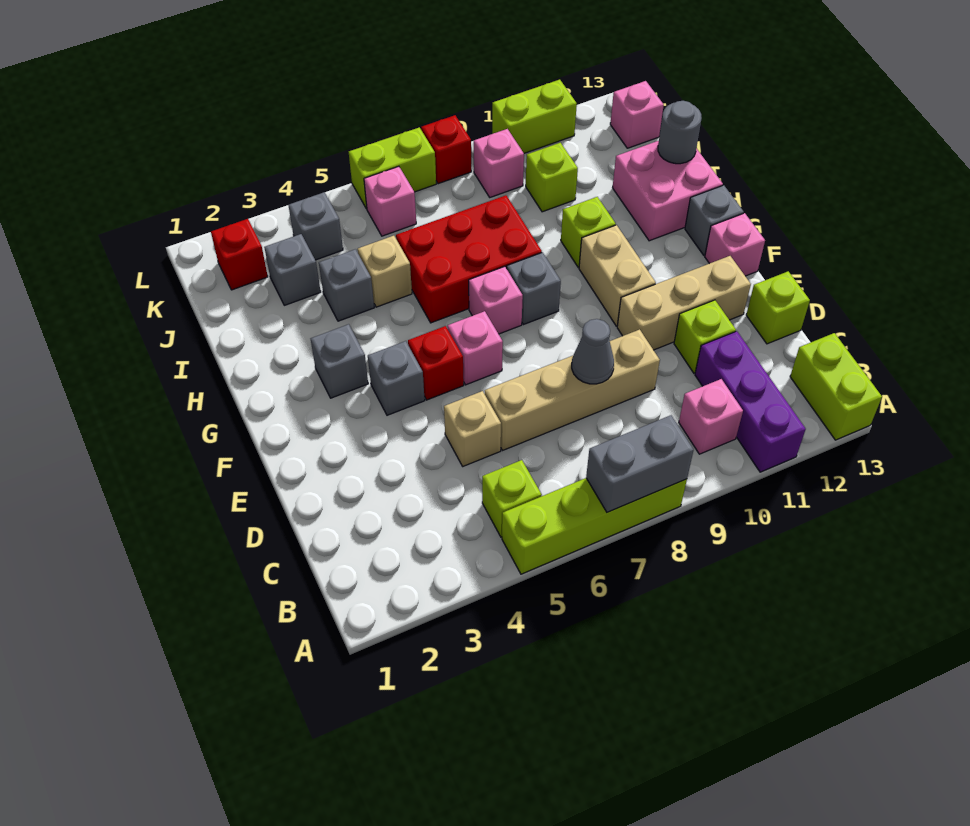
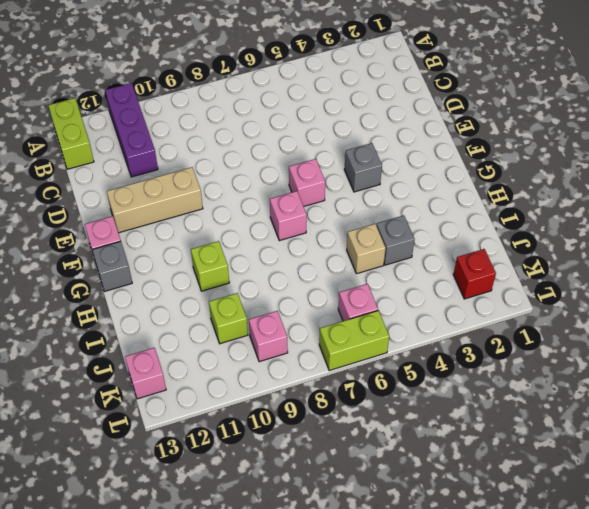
none -> lime brick A5:A8 level 1
none -> lime brick B5 level 1
none -> pink brick B10 level 1
none -> tan brick D5 level 1

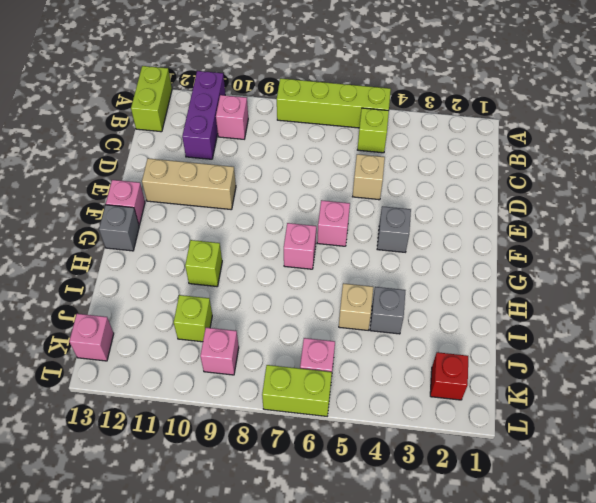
none -> tan brick D6:D9 level 1
none -> lime brick D11 level 1
none -> lime brick D13 level 1
none -> red brick F5 level 1

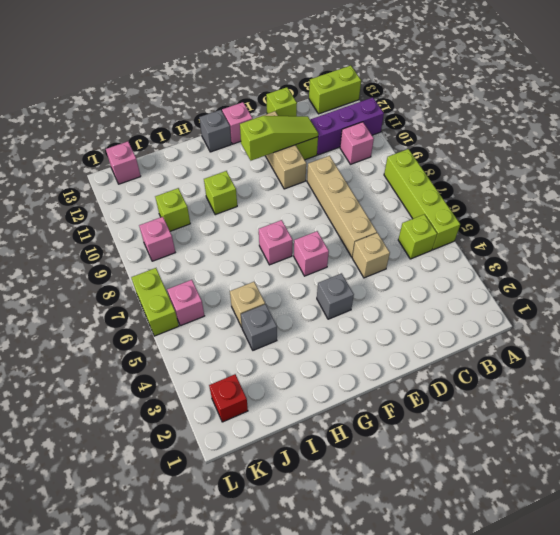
lime slope D11:F11 level 2 top F -> none
none -> red brick F5 level 1
none -> tan brick F10:G10 level 1
none -> grey brick G3 level 1
none -> grey brick G8 level 1

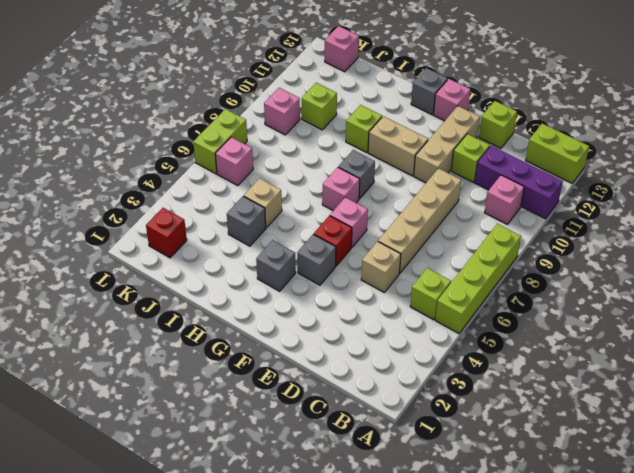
none -> red brick H6:I8 level 1
none -> pink brick H12:I13 level 1
none -> grey brick J3 level 1
none -> grey brick K4 level 1

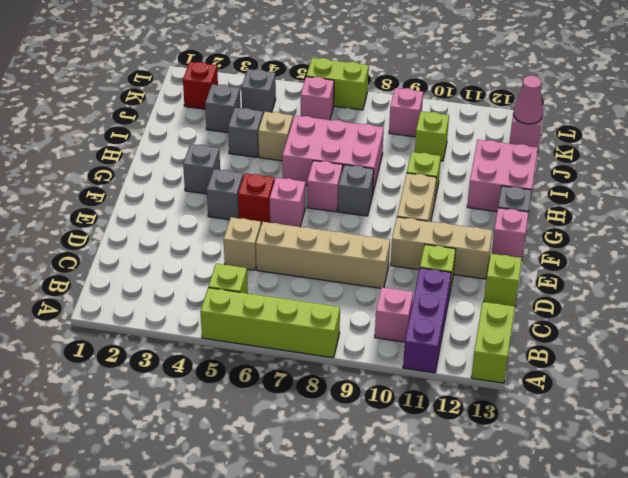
pink brick H6:I8 level 1 -> red brick H6:I8 level 1
pink cone K13 level 2 -> none
none -> red brick L8 level 1
none -> lime brick L10:L11 level 1
none -> grey brick A7:A8 level 2
none -> grey cone D8 level 2

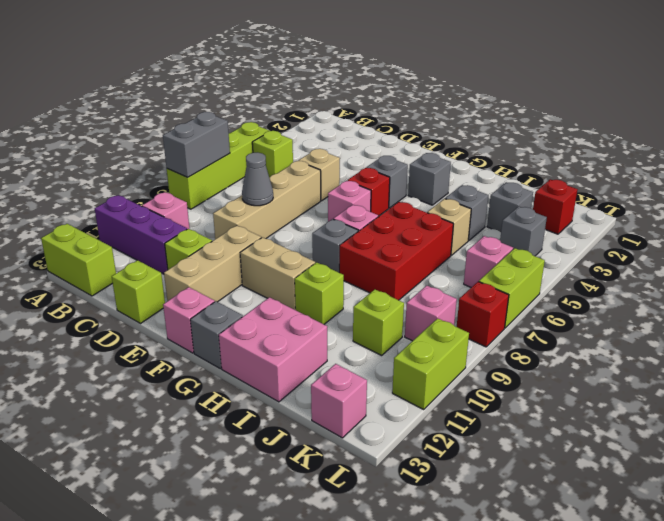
none -> grey round brick I13 level 2

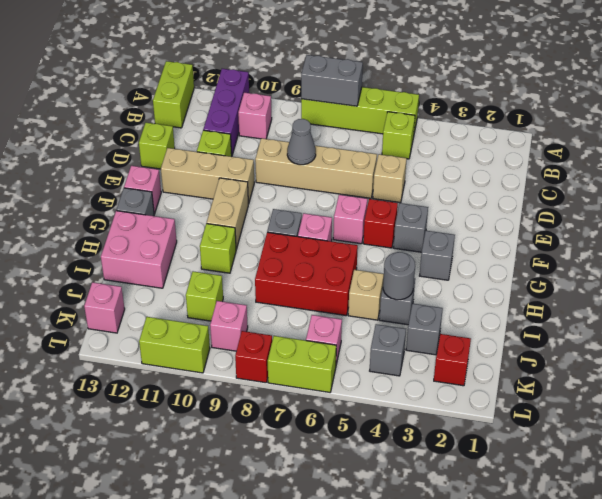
grey round brick I4 level 2 -> grey round brick I13 level 2

